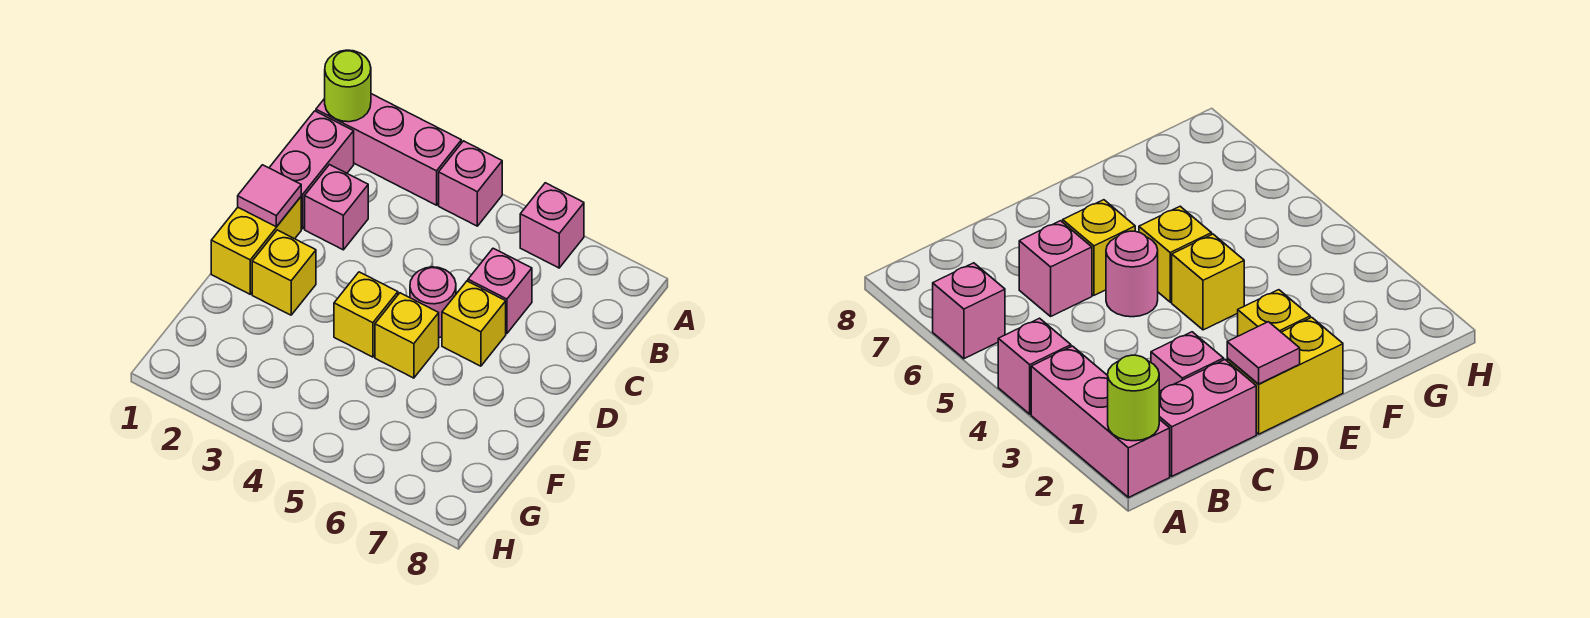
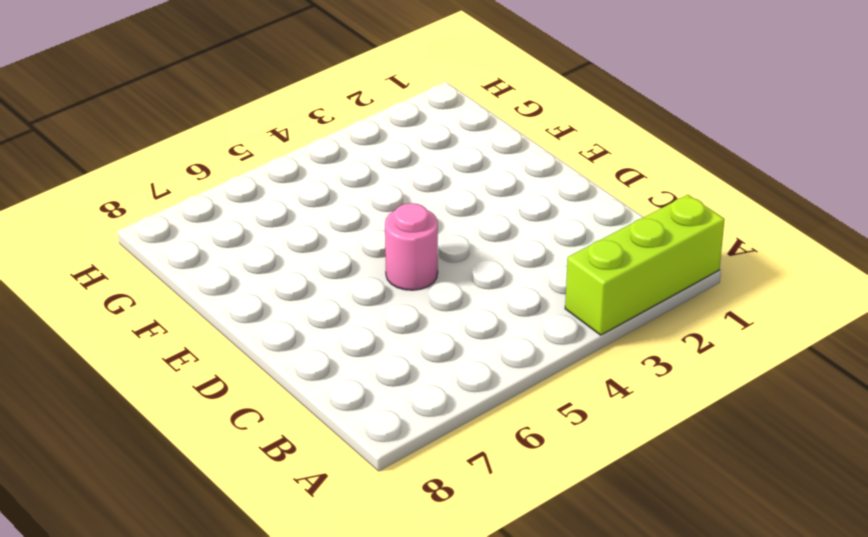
lime brick A1:A3 level 1 -> pink brick A1:A3 level 1
none -> pink brick A4 level 1
none -> pink brick A6 level 1
none -> pink brick B1:C1 level 1

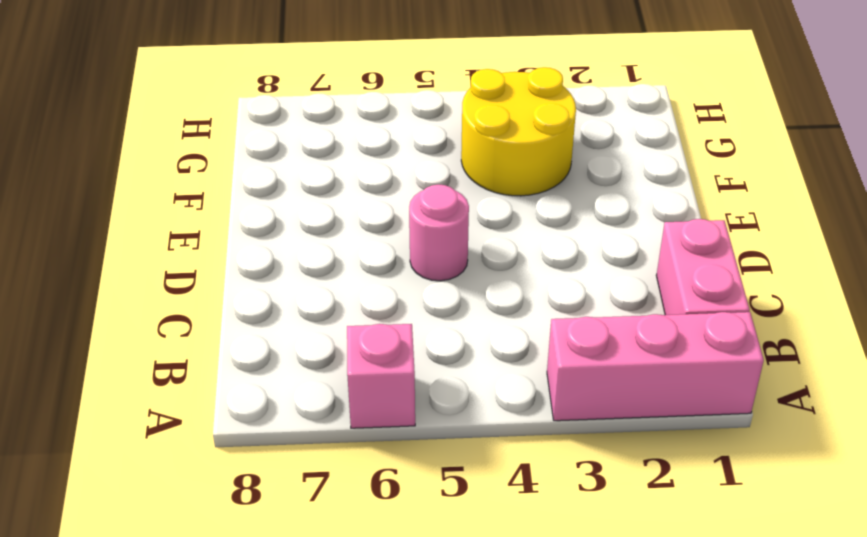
yellow round brick F3:G4 level 1 -> none
none -> pink brick A4 level 1
none -> pink brick C2 level 1
none -> pink brick C6 level 1

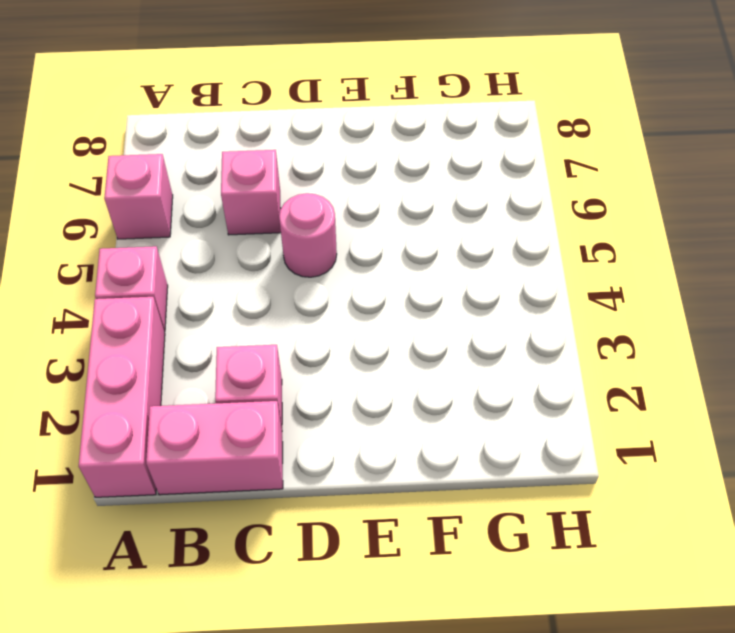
none -> yellow brick D1:E1 level 1
none -> yellow brick D6 level 1
none -> yellow brick E2 level 1

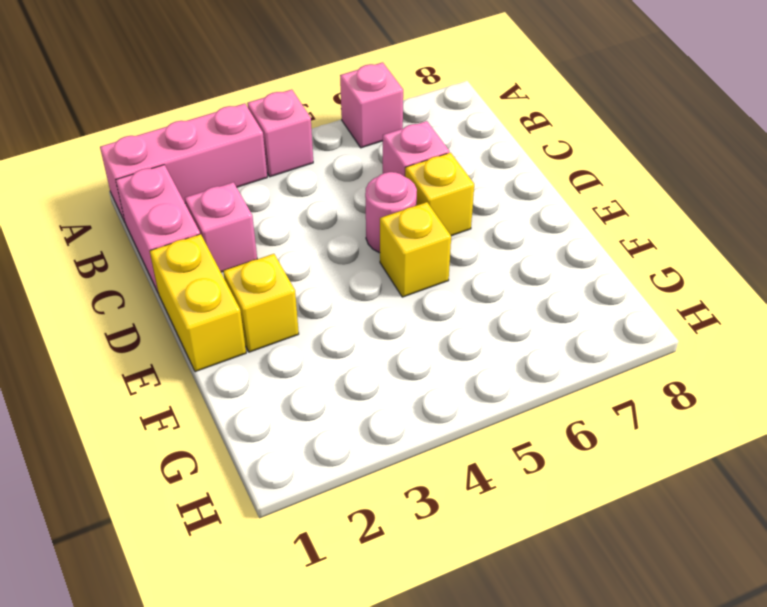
none -> yellow brick E4 level 1
none -> lime round brick A1 level 2
none -> pink tile D1 level 2

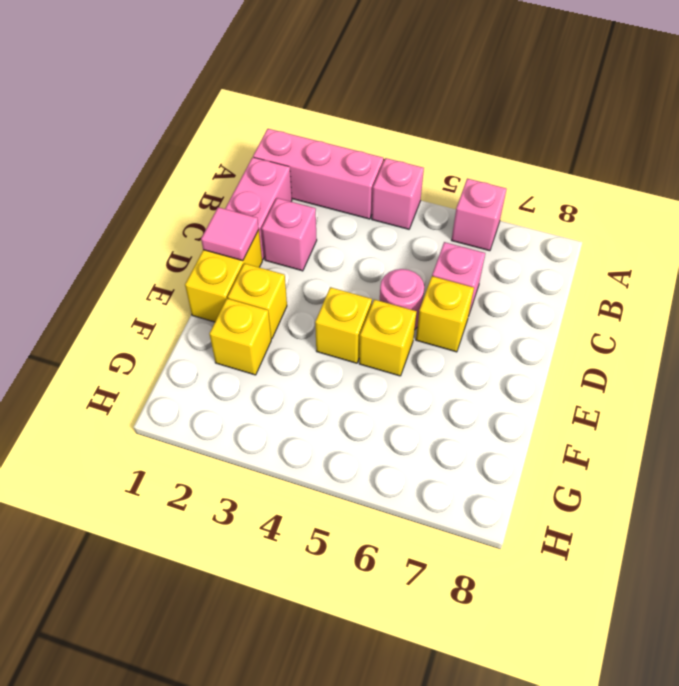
yellow brick F2 level 1 -> none
none -> lime round brick A1 level 2

